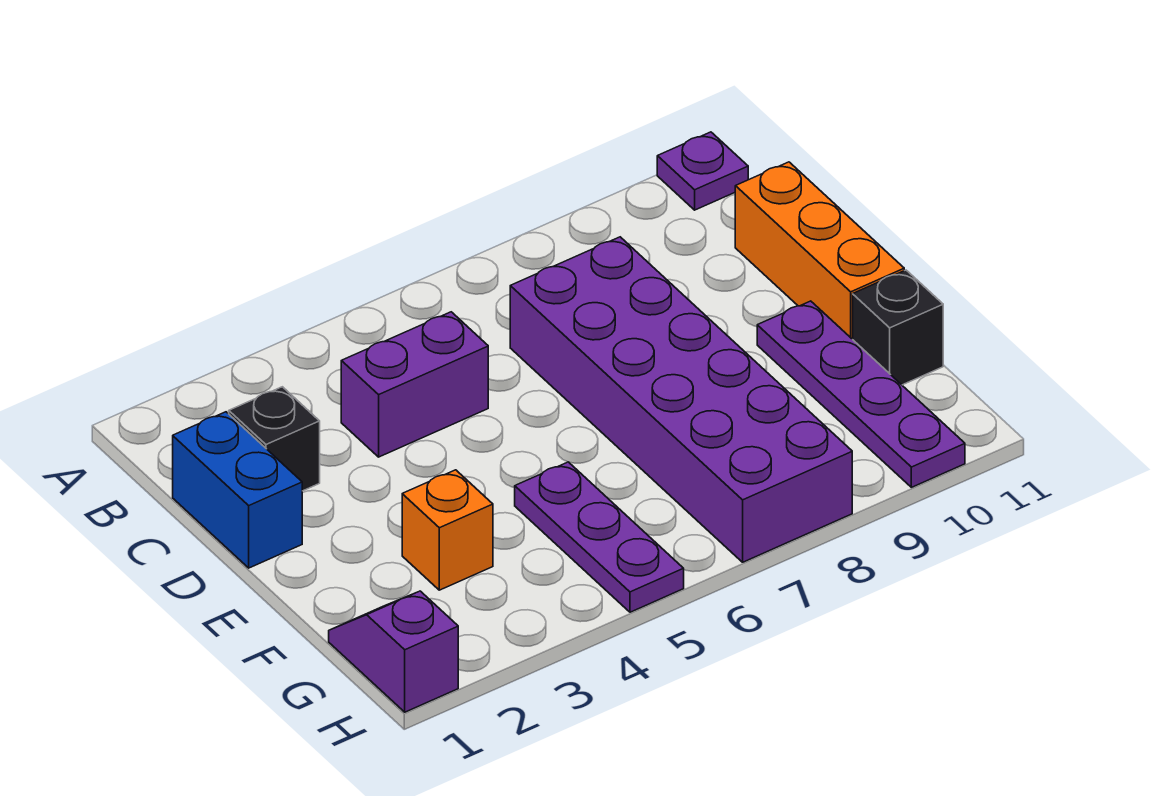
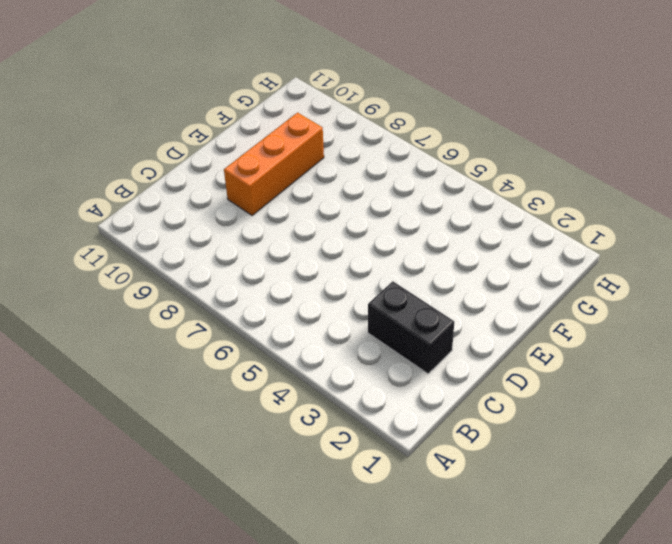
black brick C2:C3 level 1 -> black brick C2 level 1
orange brick D9:F9 level 1 -> orange brick C11:E11 level 1
none -> purple plate A11 level 1
none -> blue brick C1:D1 level 1

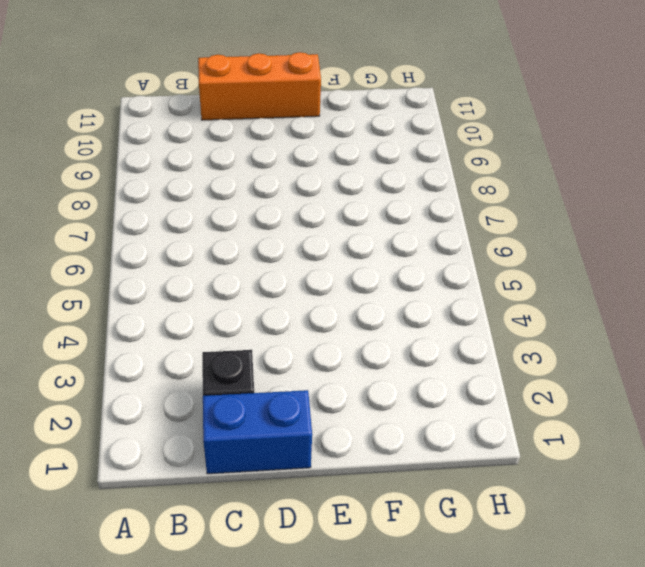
none -> purple plate A11 level 1
none -> purple brick C4:C5 level 1

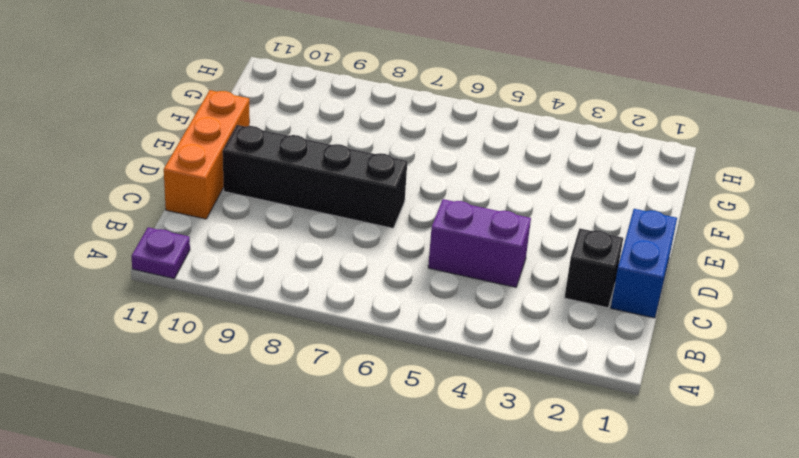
black brick D7:D10 level 1 -> purple brick C7:H8 level 1
none -> purple plate E10:H10 level 1
none -> orange brick F3 level 1

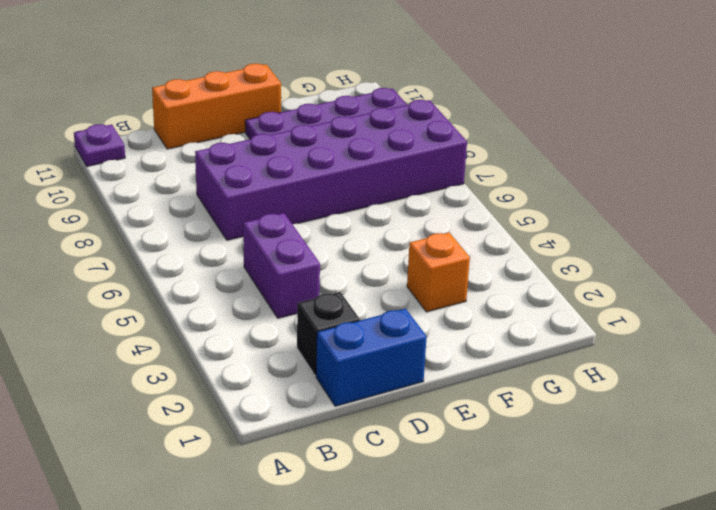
none -> purple plate F5:H5 level 1
none -> black brick F11 level 1

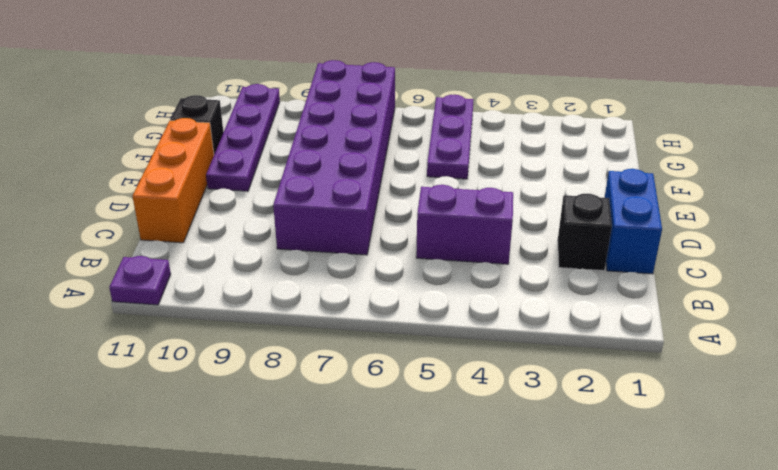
none -> orange brick F3 level 1
none -> purple slope G1:H1 level 1 top H

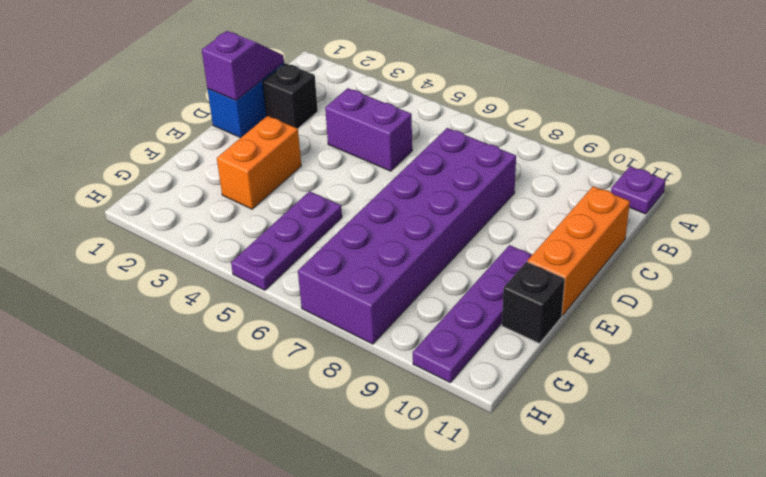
purple slope C1:D1 level 2 top D -> purple slope G1:H1 level 1 top H
orange brick E3:F3 level 1 -> orange brick F3 level 1

